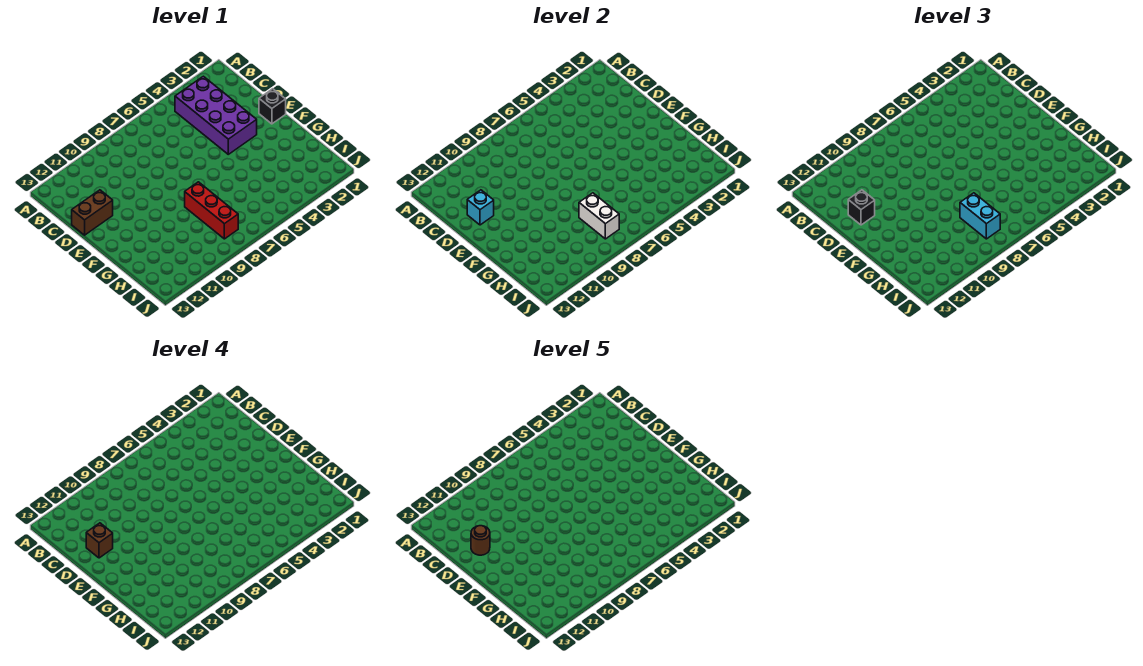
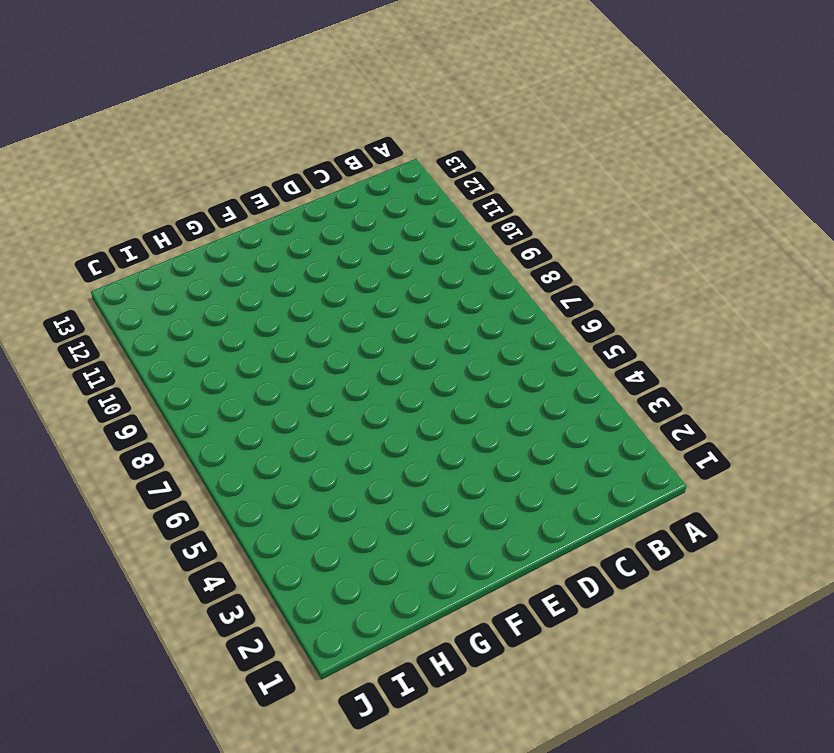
none -> purple brick B3:E4 level 1
none -> brown brick D12:D13 level 1

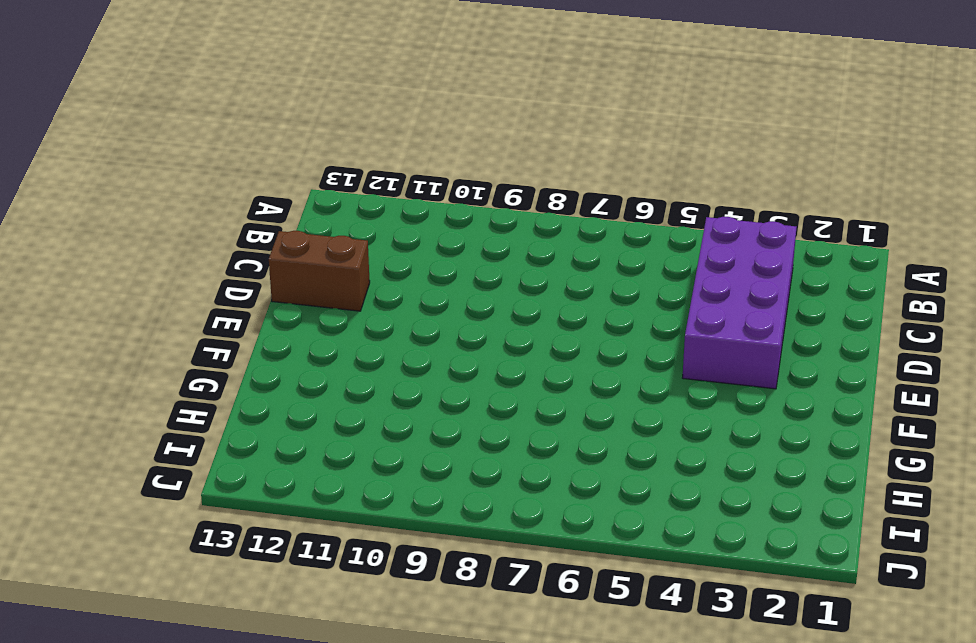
none -> black brick E1 level 1
none -> red brick G8:I8 level 1

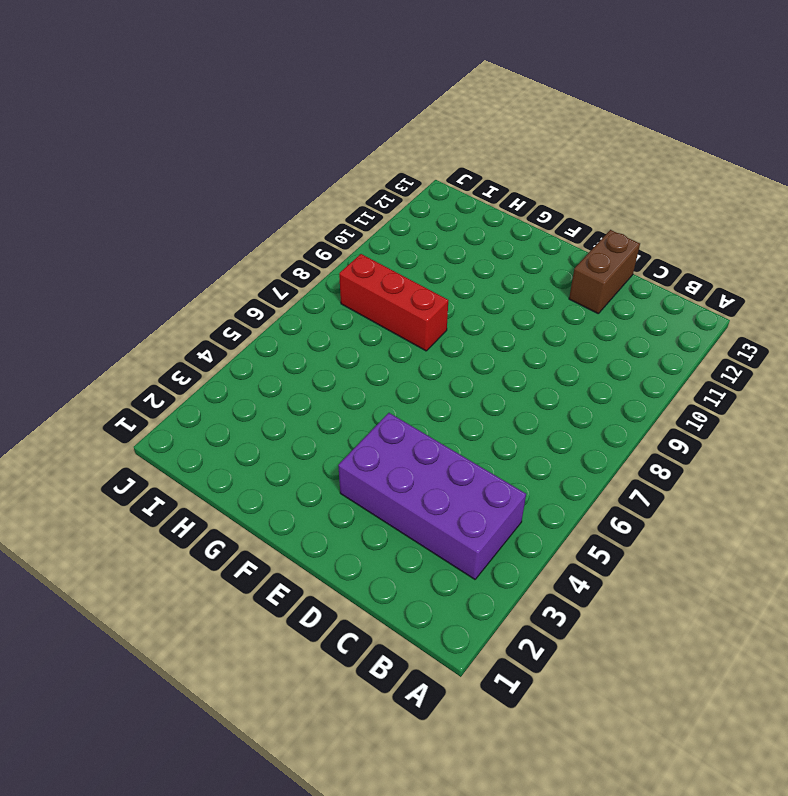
none -> black brick E1 level 1
none -> cyan brick D12 level 2

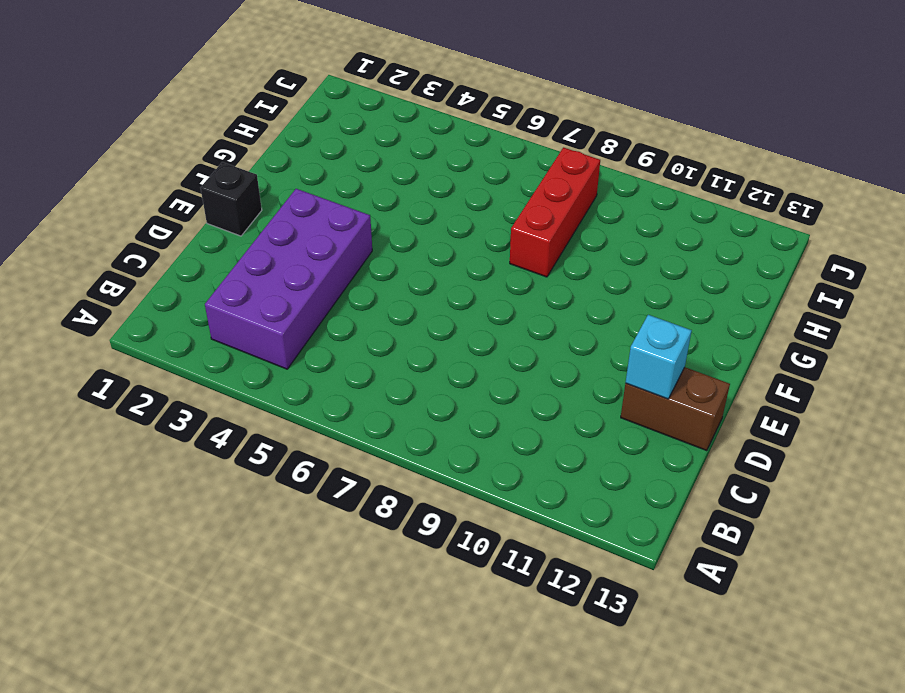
none -> white brick H8:I8 level 2
none -> black brick D12 level 3

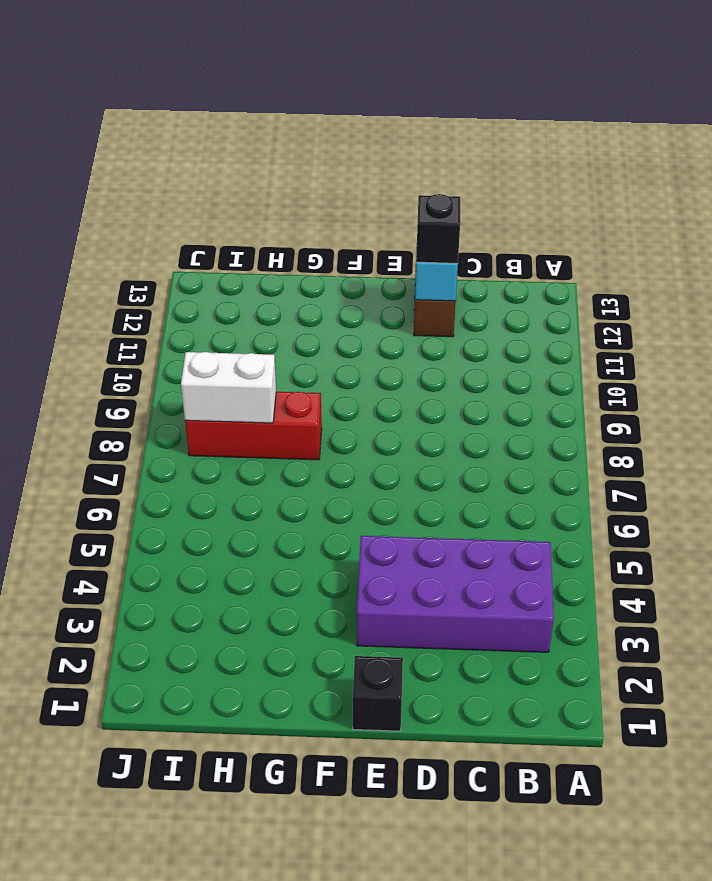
none -> cyan brick H8:I8 level 3
none -> brown brick D12 level 4

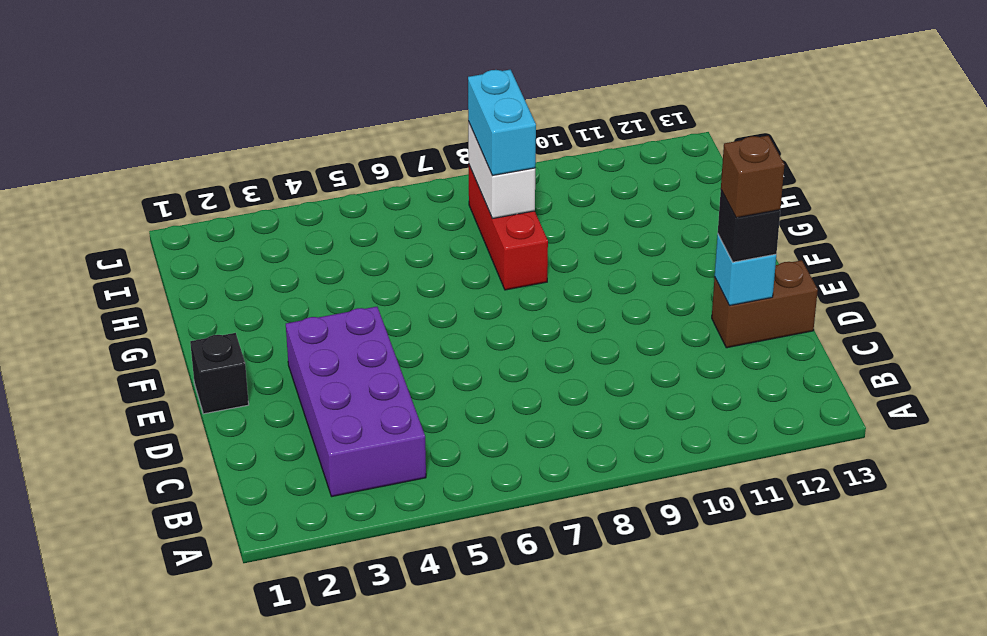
none -> brown round brick D12 level 5

